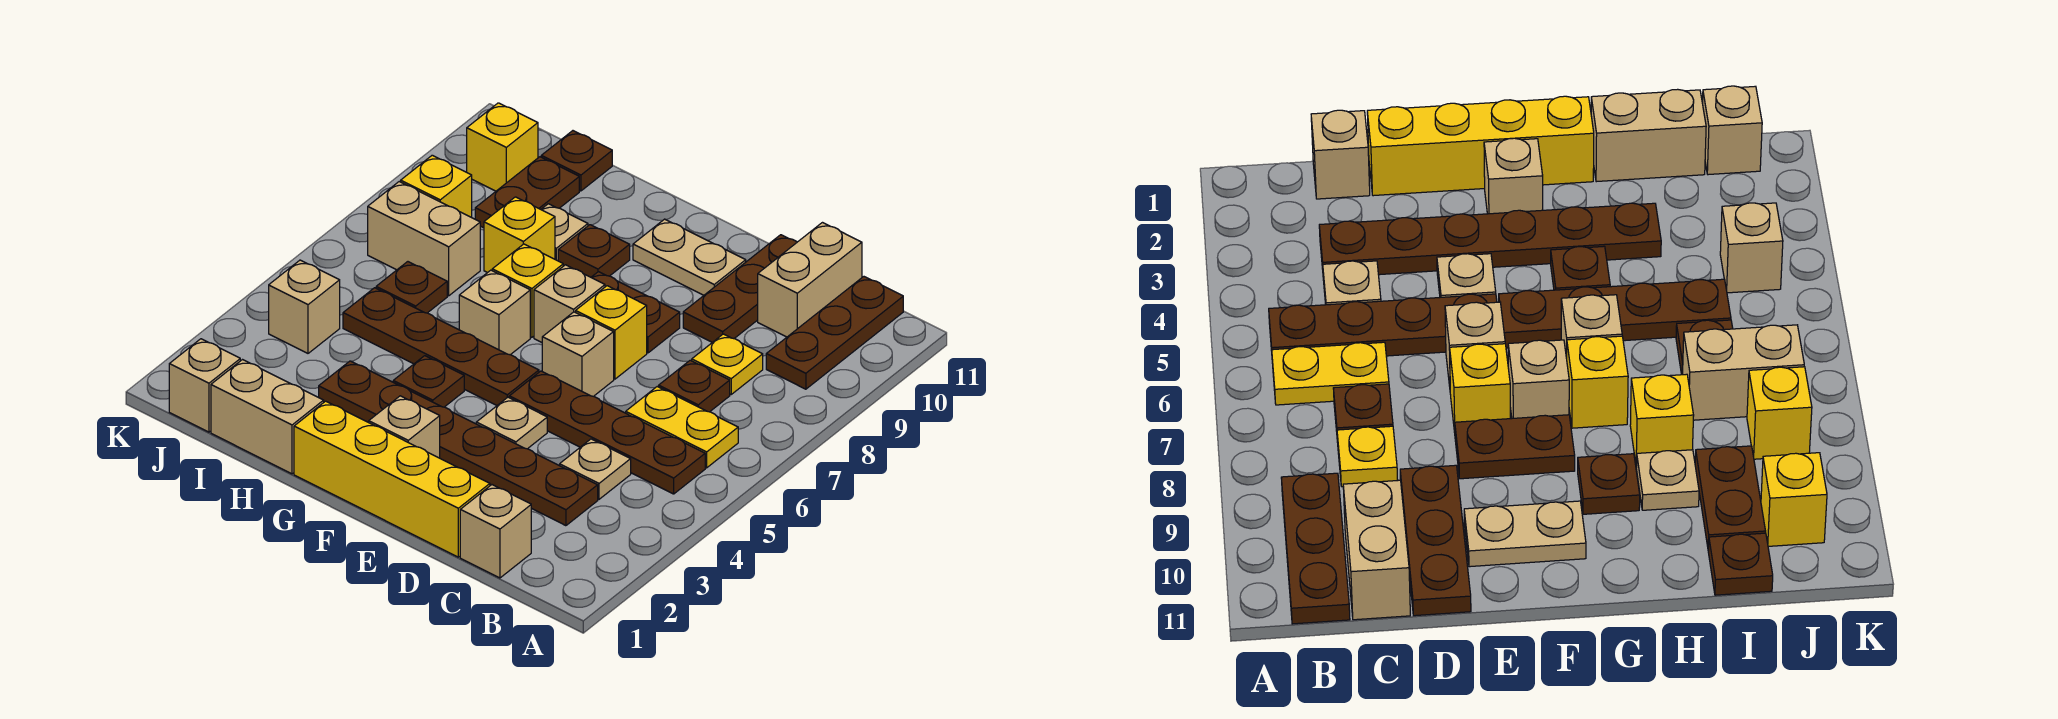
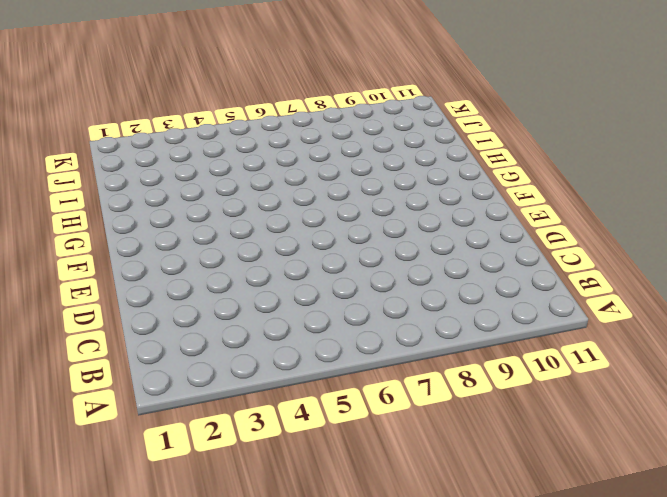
none -> brown plate B5:E5 level 1
none -> yellow plate B6:C6 level 1
none -> brown plate B9:B11 level 1
none -> tan brick C1 level 1

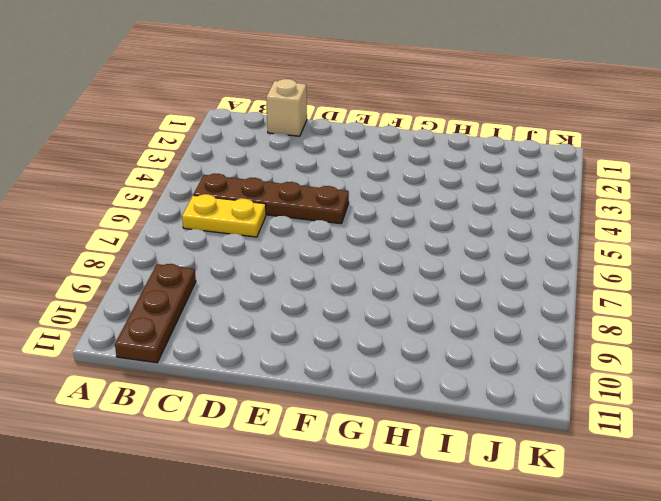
none -> brown plate C3:H3 level 1
none -> tan plate C4 level 1
none -> brown plate C7 level 1
none -> yellow plate C8 level 1

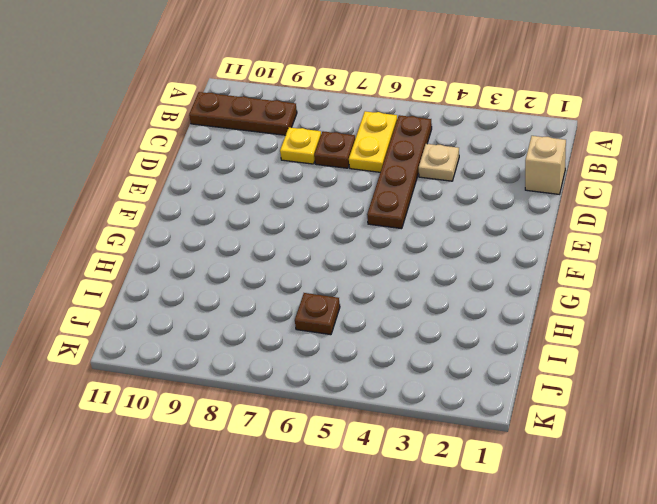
none -> brown plate C3:H3 level 1
none -> tan brick C10:C11 level 1
none -> yellow brick D1:G1 level 1
none -> brown plate D9:D11 level 1

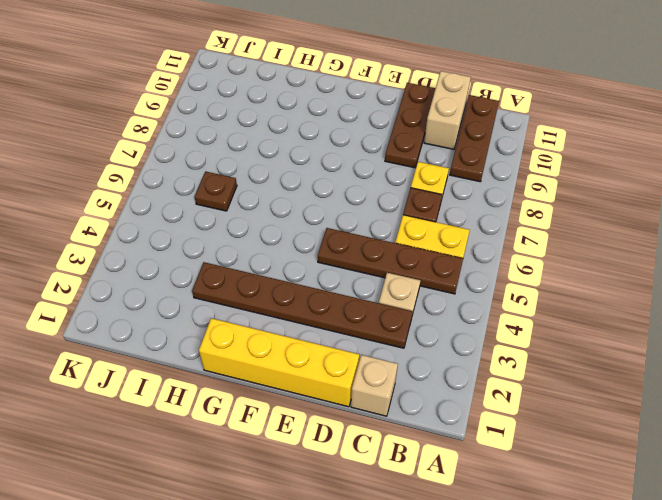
none -> tan plate E4 level 1
none -> tan brick E6 level 1
none -> yellow brick E7 level 1
none -> brown plate E8:F8 level 1

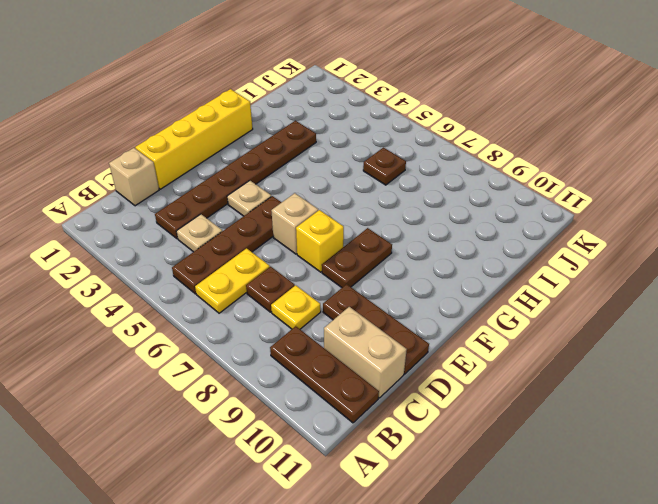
none -> tan plate E10:F10 level 1
none -> tan brick F2 level 1
none -> brown plate F5:I5 level 1
none -> tan brick F7 level 1

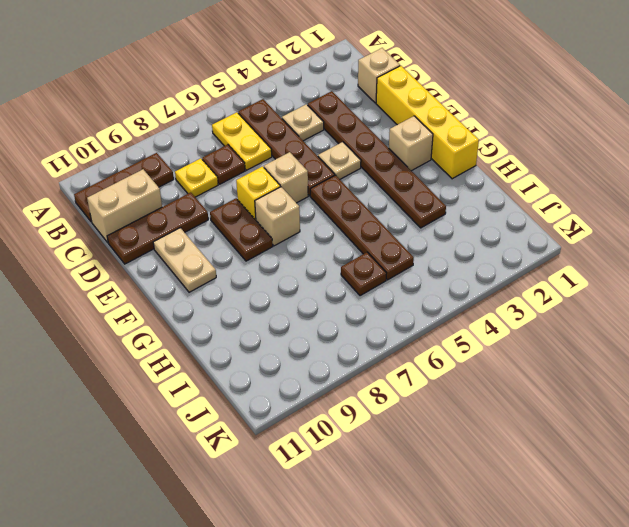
none -> brown plate G4 level 1
none -> tan brick G6 level 1
none -> yellow brick G7 level 1
none -> brown plate G9 level 1

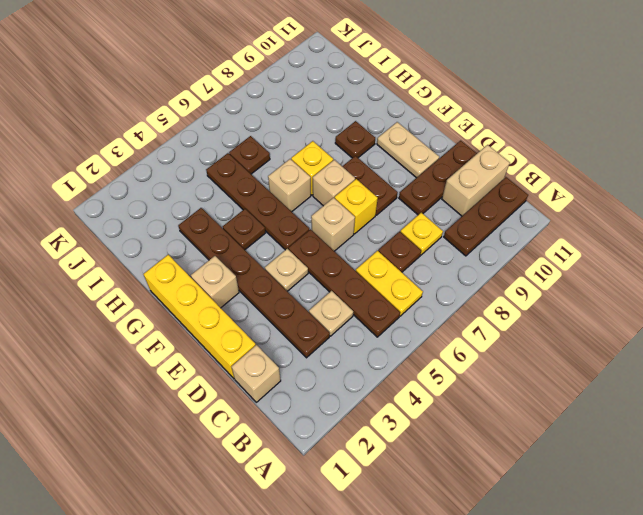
none -> tan brick H1:I1 level 1
none -> yellow brick H8 level 1
none -> tan plate H9 level 1
none -> tan brick I7:J7 level 1

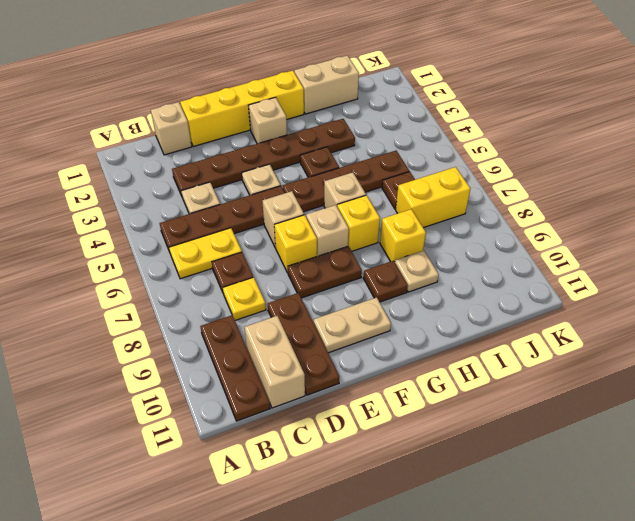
yellow brick I7:J7 level 1 -> tan brick I7:J7 level 1
none -> brown plate I9:I10 level 1
none -> brown plate I11 level 1
none -> tan brick J1 level 1
none -> tan brick J4 level 1

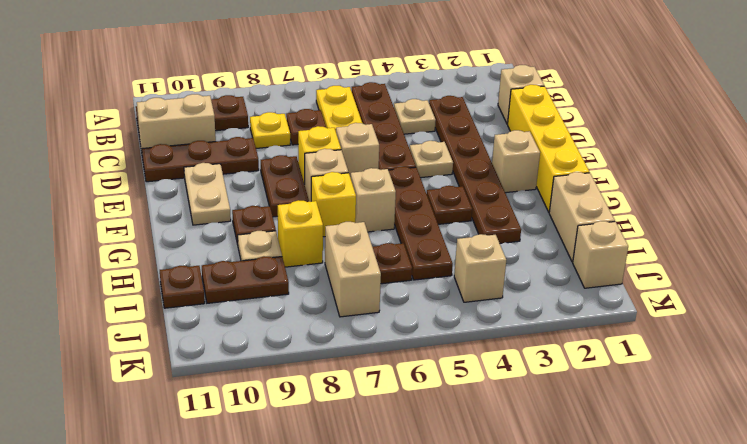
none -> yellow brick J8 level 1
none -> yellow brick J10 level 1

